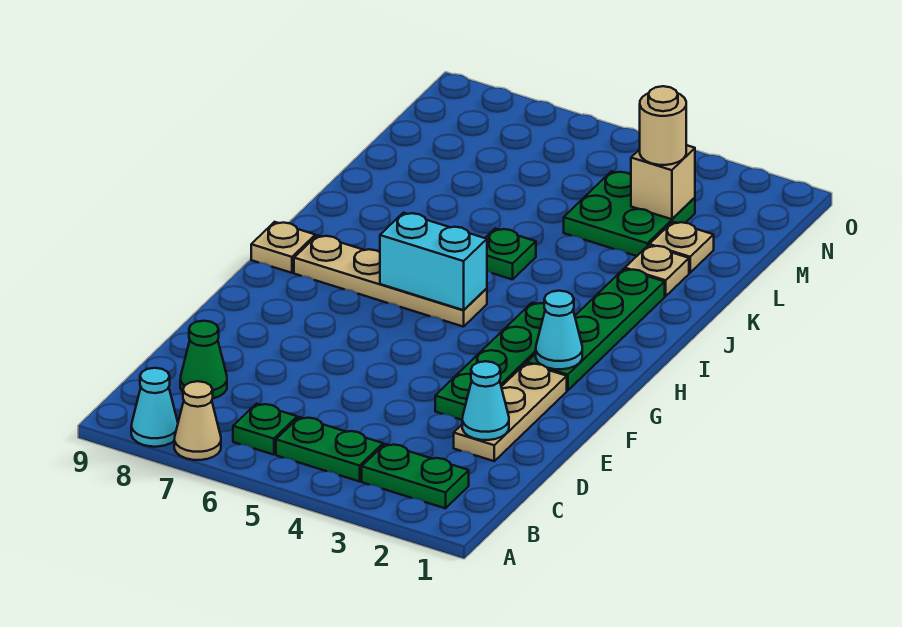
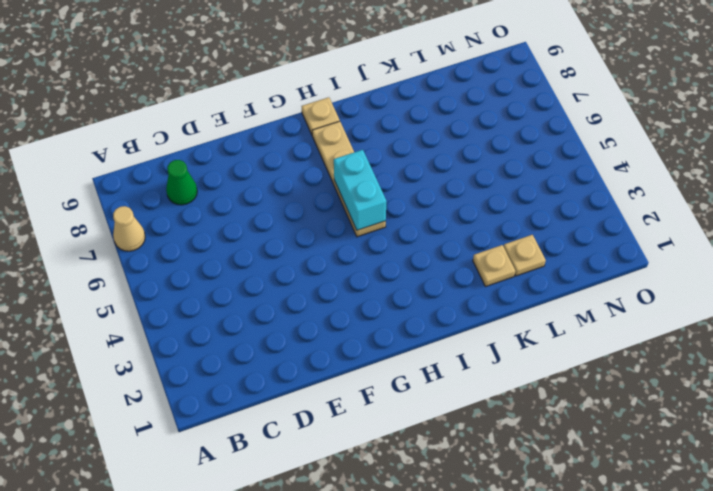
none -> cyan cone A8 level 1
none -> green plate B2:B3 level 1
none -> green plate B4:B5 level 1

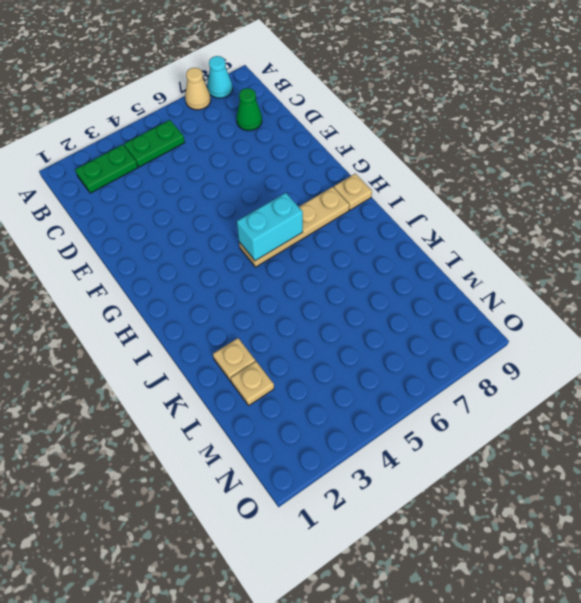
none -> green plate B6 level 1
none -> tan plate D2:F2 level 1
none -> green plate E3:H3 level 1

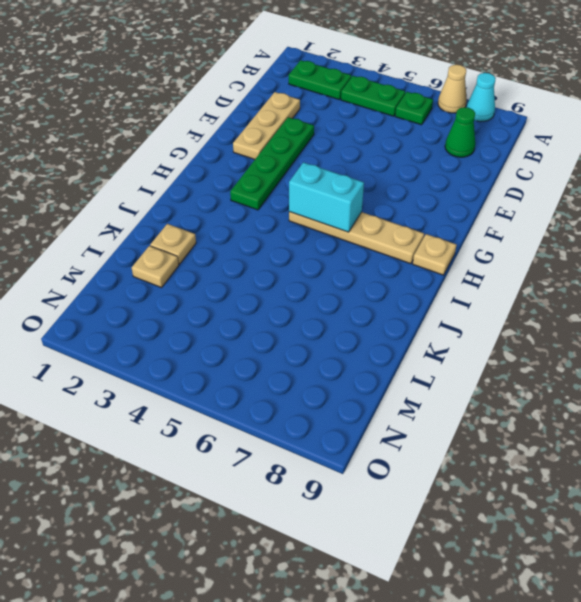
none -> green plate G2:J2 level 1
none -> green plate J5 level 1
none -> green plate L3:M4 level 1

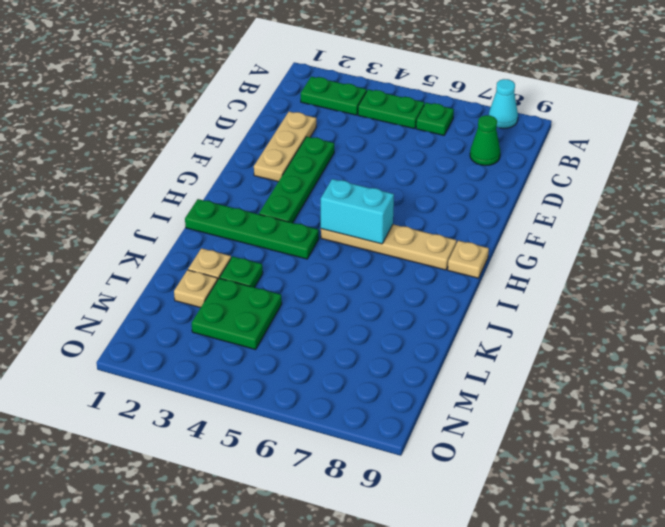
green plate I1:I4 level 1 -> green plate G2:J2 level 1
green plate K3 level 1 -> green plate J5 level 1
none -> tan cone A7 level 1
none -> cyan cone D2 level 2
none -> cyan cone G2 level 2

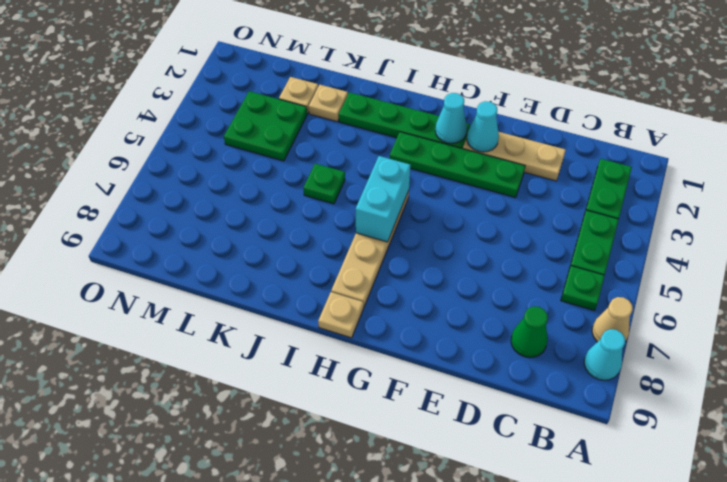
cyan cone F2 level 2 -> cyan cone D2 level 2
none -> tan brick M3 level 2
none -> tan round brick M3 level 3

